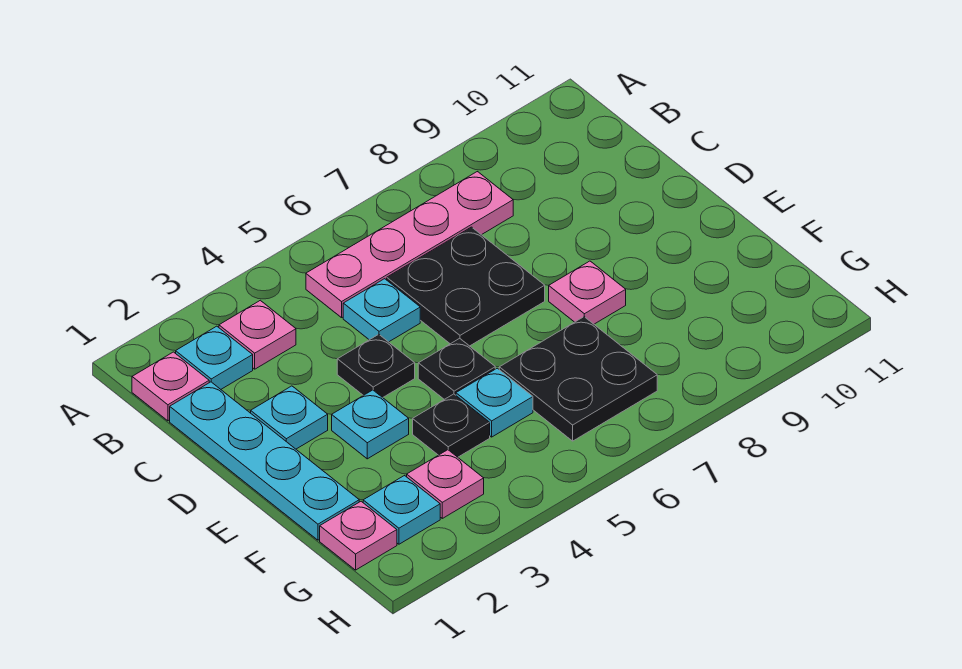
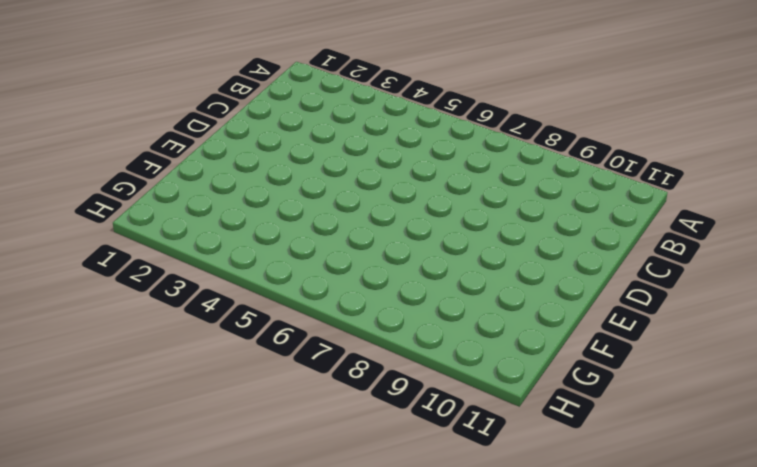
none -> pink plate B1 level 1
none -> cyan plate B2 level 1
none -> pink plate B3 level 1

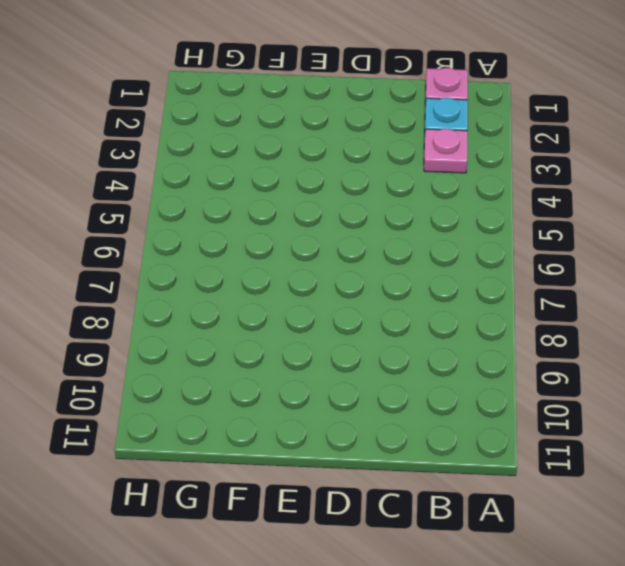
none -> pink plate B5:B8 level 1
none -> cyan plate C1:F1 level 1
none -> cyan plate C5 level 1

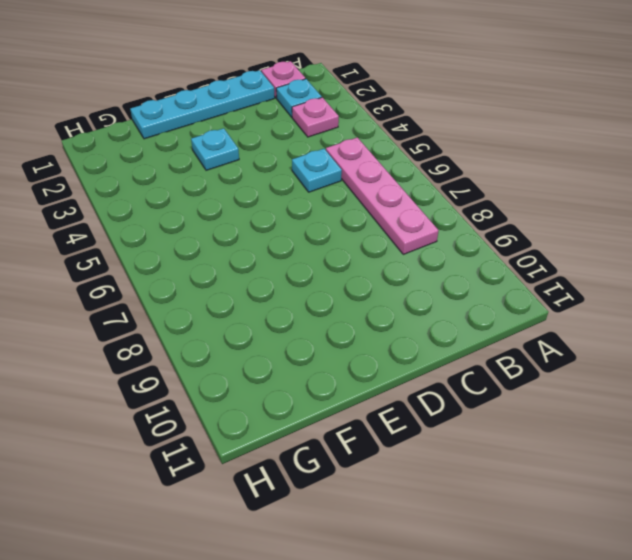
none -> black plate C6:D7 level 1
none -> cyan plate D2 level 1
none -> black plate D4 level 1

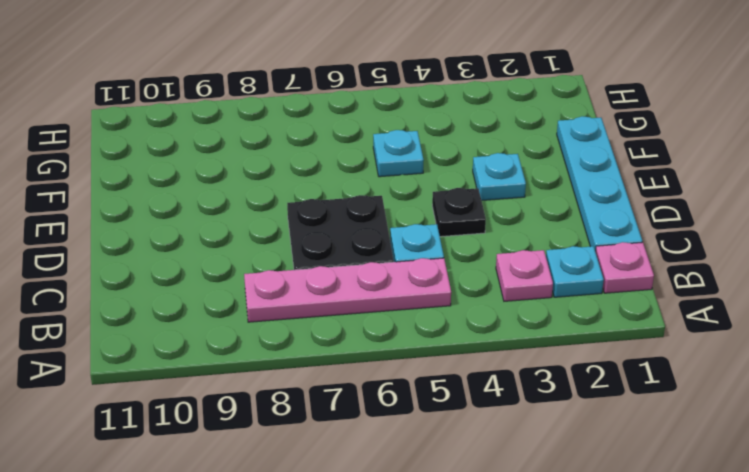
none -> cyan plate D2 level 1
none -> black plate E5 level 1
none -> pink plate E8 level 1

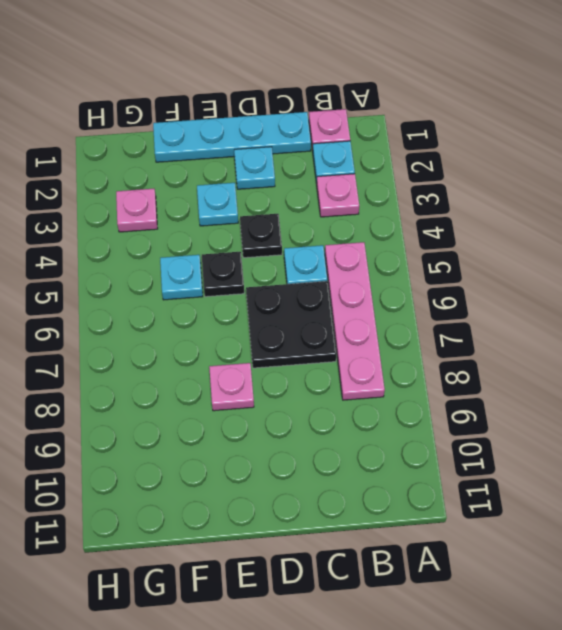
none -> black plate F4 level 1
none -> black plate F6:G7 level 1
none -> pink plate G1 level 1

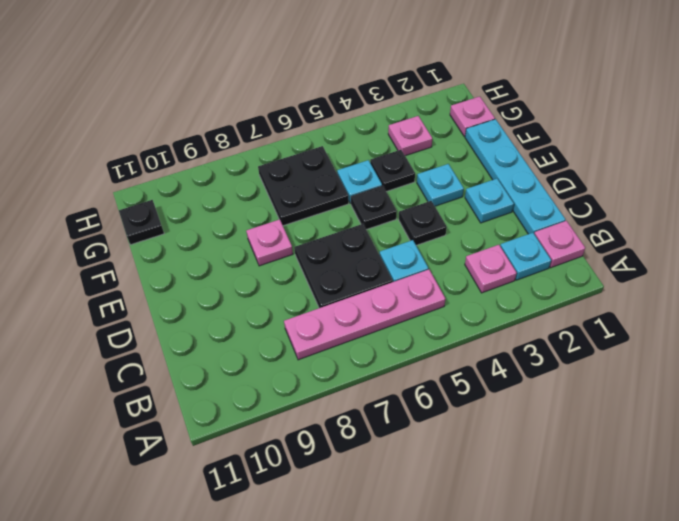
black plate G11 level 1 -> none
none -> cyan plate G2 level 1

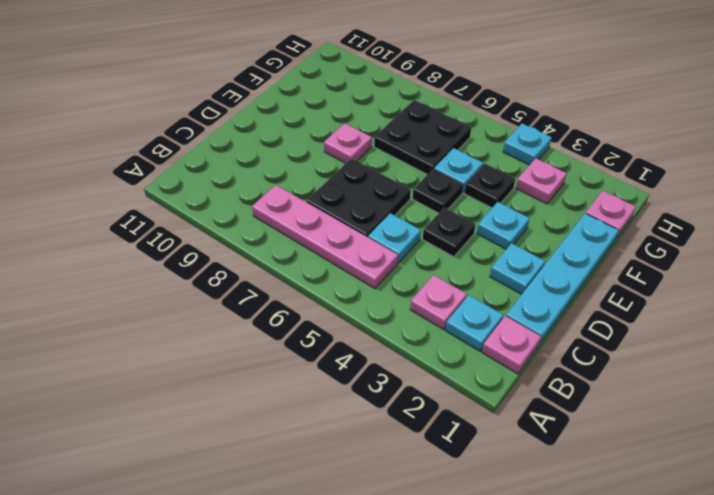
cyan plate H4 level 1 -> cyan plate G2 level 1

